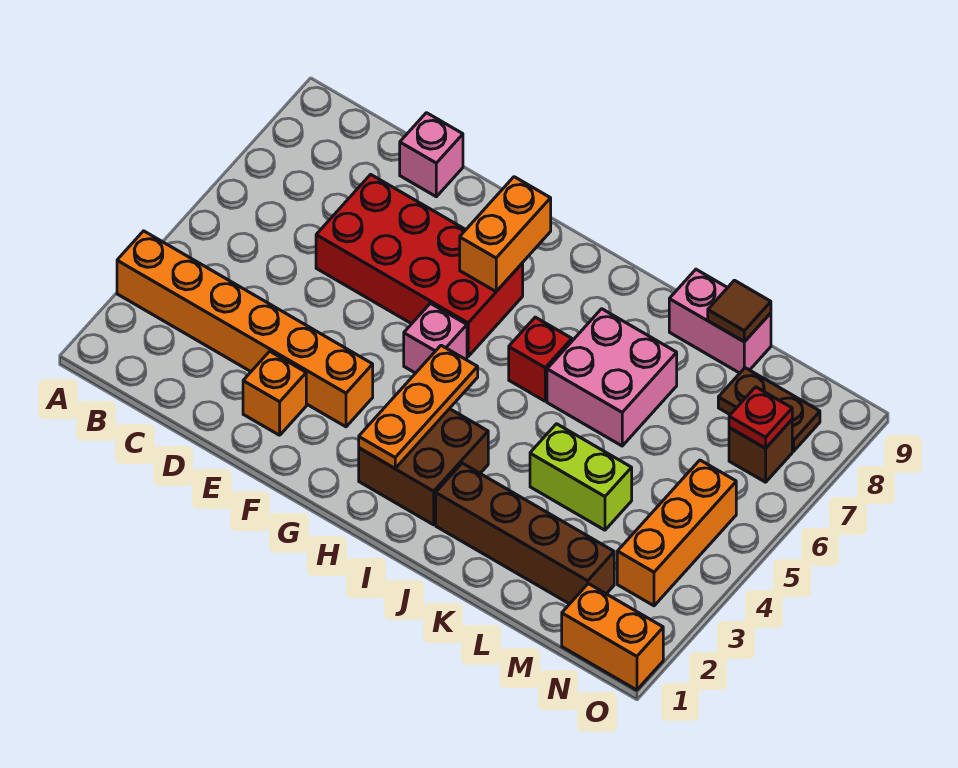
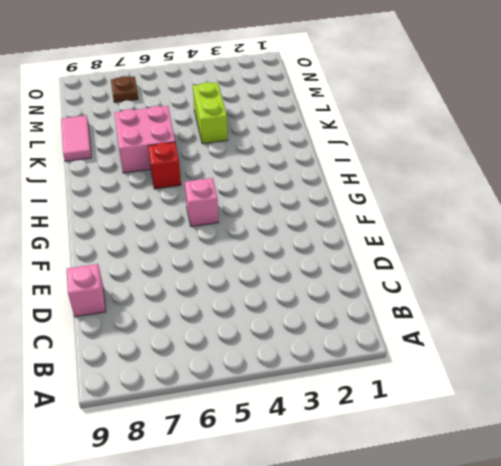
pink tile K9:L9 level 1 -> pink brick K9:L9 level 1
brown plate N7 level 1 -> brown brick N7 level 1
none -> orange brick A3:F3 level 1
none -> red brick D6:G7 level 1
none -> orange brick E2 level 1

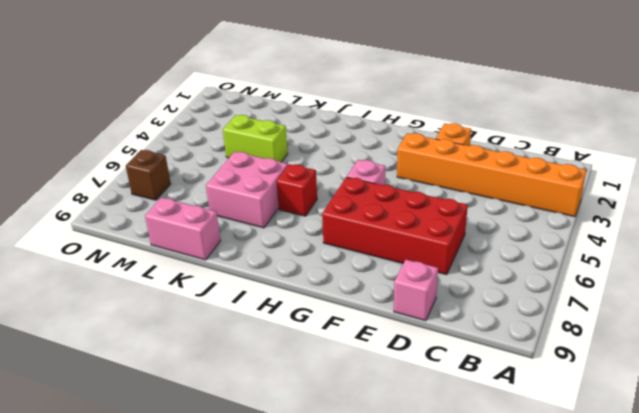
none -> brown brick H2:I3 level 1
none -> brown brick J2:M2 level 1
none -> brown plate M8:N8 level 1

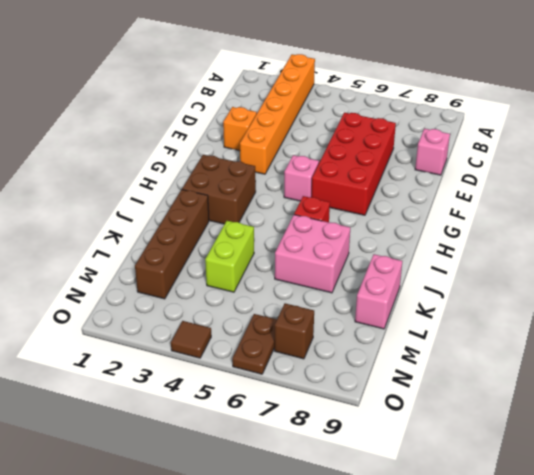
brown plate N6:O6 level 1 -> brown plate M8:N8 level 1
brown tile O4 level 1 -> brown tile L9 level 2
none -> orange brick N1:O1 level 1
none -> orange brick N3:N5 level 1
none -> orange brick G7:G8 level 2

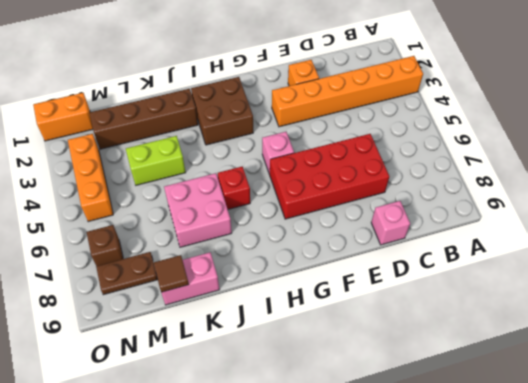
none -> orange brick G7:G8 level 2
none -> orange plate H2:H4 level 2
none -> red plate N7 level 2

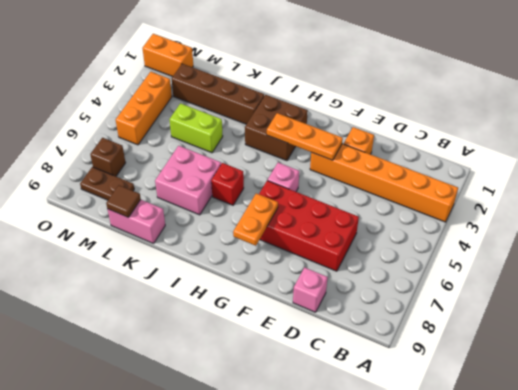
orange plate F3:H3 level 2 -> orange plate H2:H4 level 2
orange plate G7:G8 level 2 -> orange brick G7:G8 level 2
none -> red plate N7 level 2

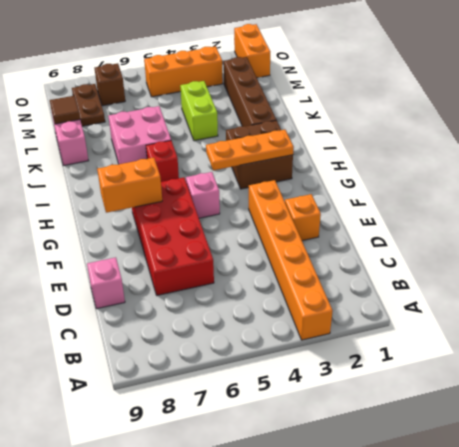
none -> red plate N7 level 2

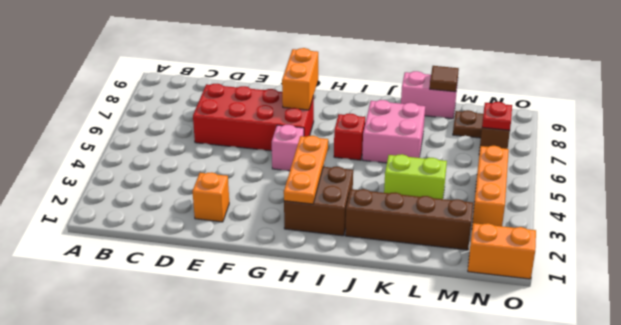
none -> orange brick A3:F3 level 1
none -> pink brick D9 level 1

